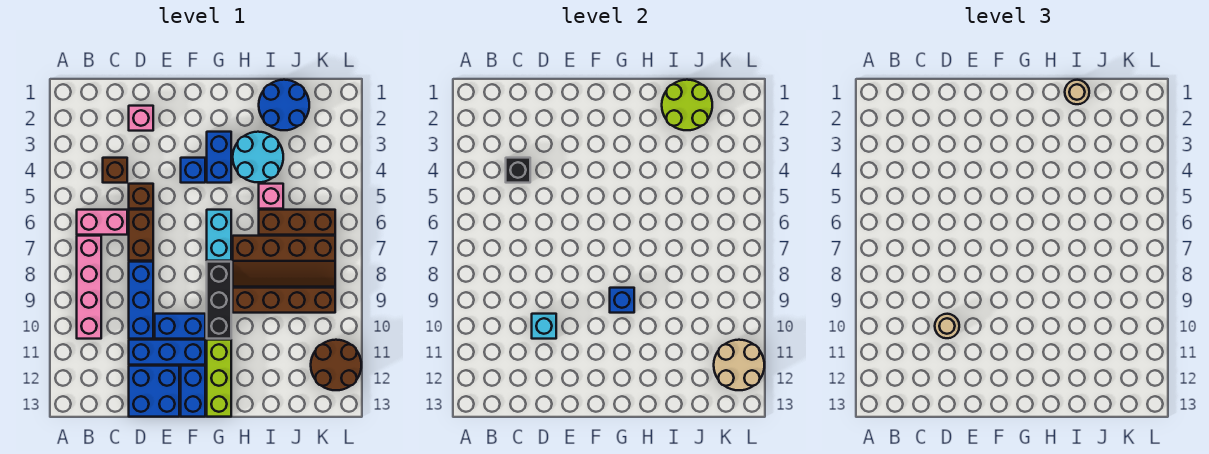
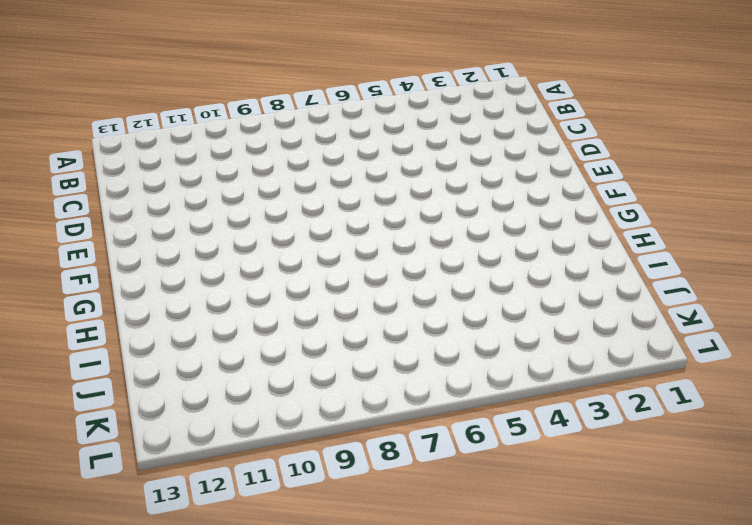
none -> pink brick B6:C6 level 1
none -> pink brick B7:B10 level 1
none -> brown brick C4 level 1
none -> pink brick D2 level 1

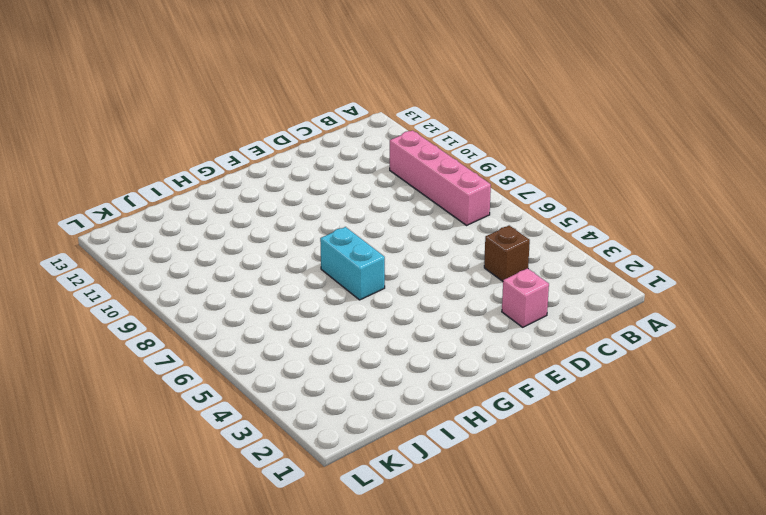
none -> pink brick B6:C6 level 1
none -> brown brick D5 level 1
none -> brown brick D6:D7 level 1
none -> blue brick D8:D10 level 1

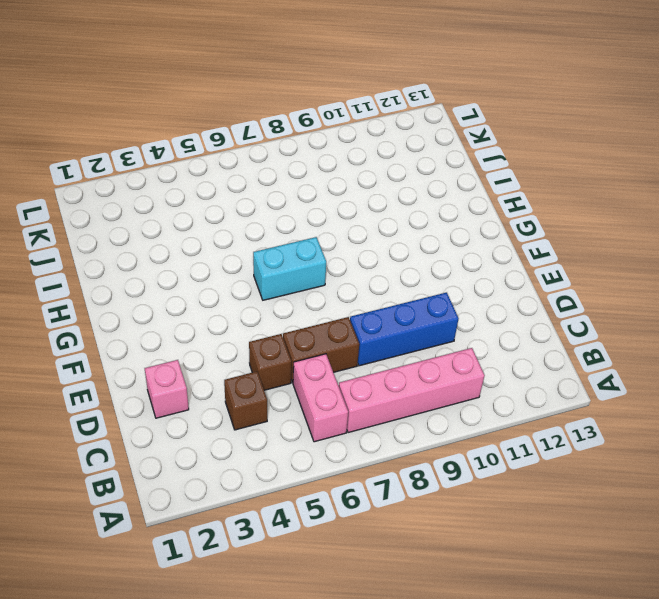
none -> blue brick D11:F11 level 1
none -> blue brick D12:E13 level 1
none -> blue brick E10:F10 level 1
none -> blue brick F4 level 1

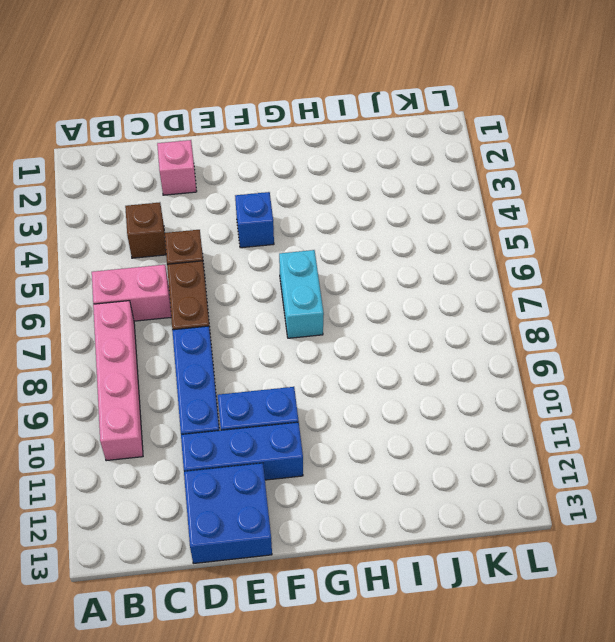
none -> blue brick F12:F13 level 1
none -> blue brick G3:G4 level 1
none -> black brick G8:G10 level 1
none -> lime brick G11:G13 level 1

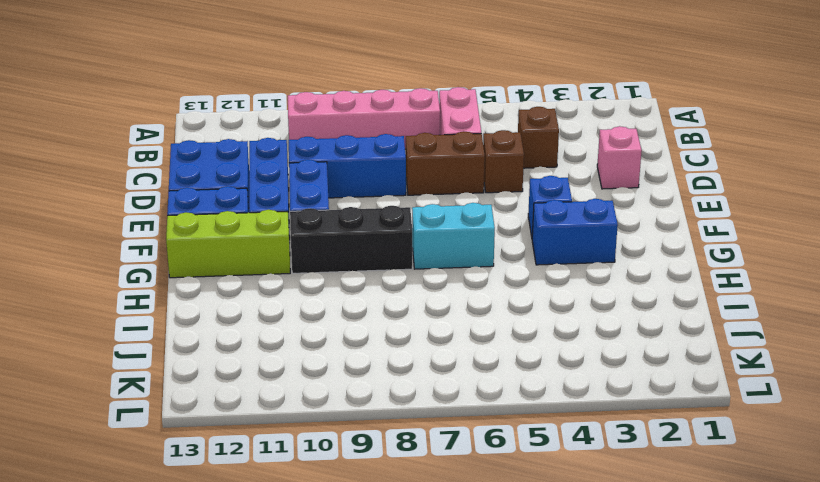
none -> cyan round brick H3:I4 level 1
none -> brown slope H7:K8 level 1 top 7
none -> brown brick H9:K9 level 1
none -> blue round brick I1:J2 level 1

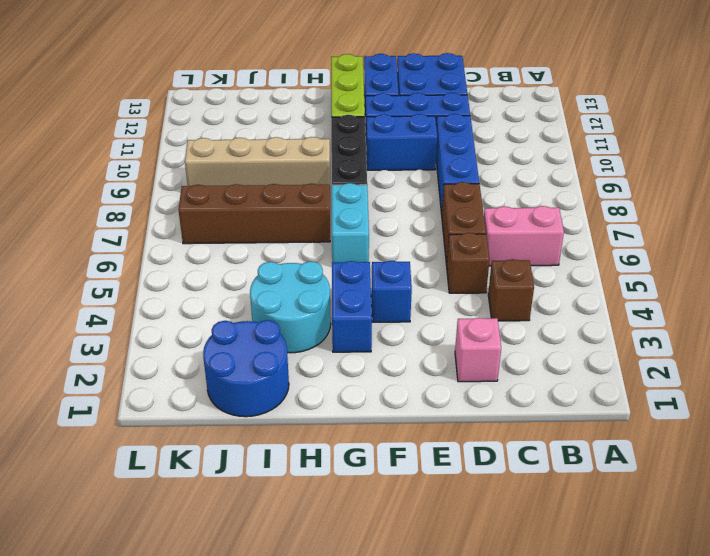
tan brick H9:K9 level 1 -> brown brick H9:K9 level 1
none -> pink brick B7:B10 level 1
none -> pink brick I5 level 1
none -> brown brick I6:K6 level 1
none -> brown round brick K11:L12 level 1

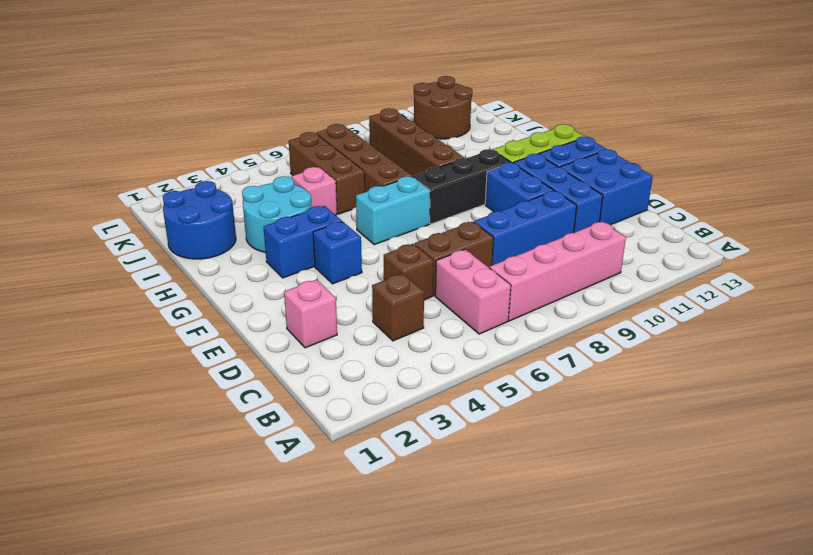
none -> black brick C4 level 2
none -> cyan brick D10 level 2
none -> blue brick G9 level 2
none -> lime round brick I1:J2 level 2

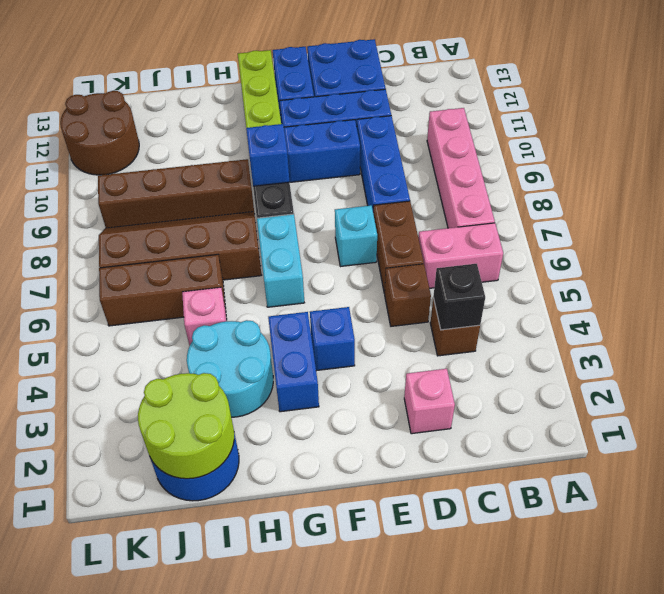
cyan brick E7 level 1 -> cyan brick D10 level 2
none -> tan round brick K11:L12 level 2
none -> tan round brick D10 level 3
none -> tan round brick I1 level 3

